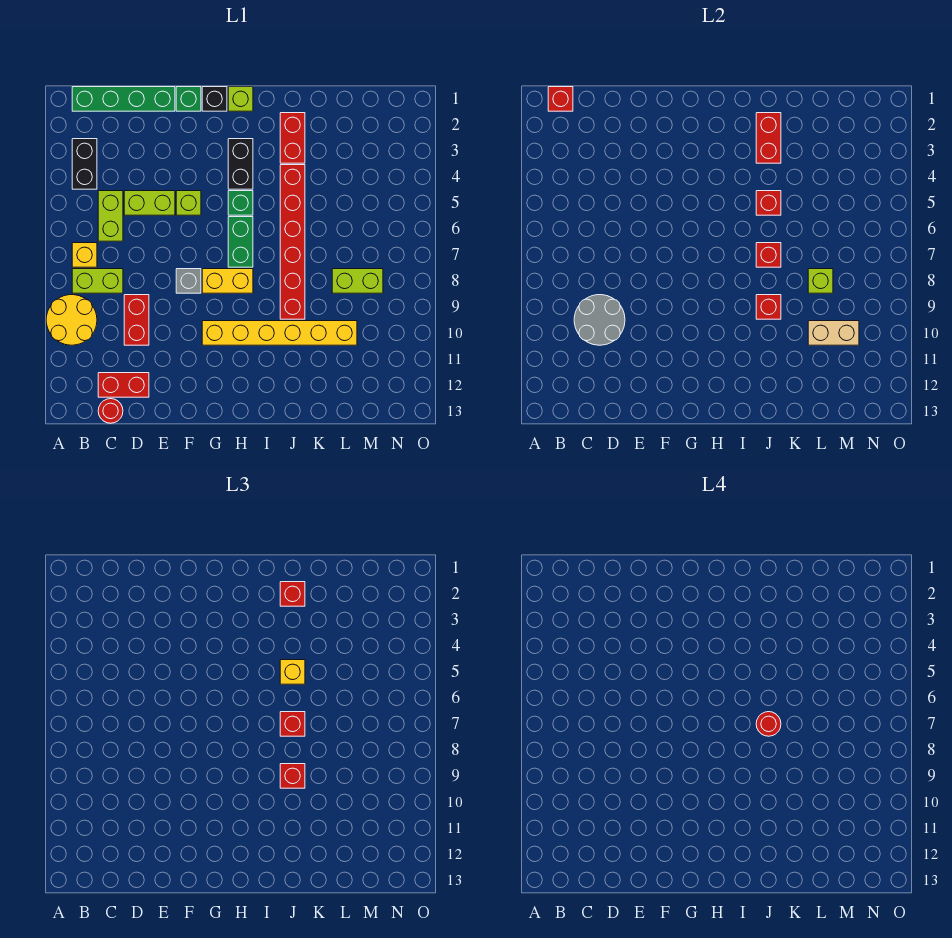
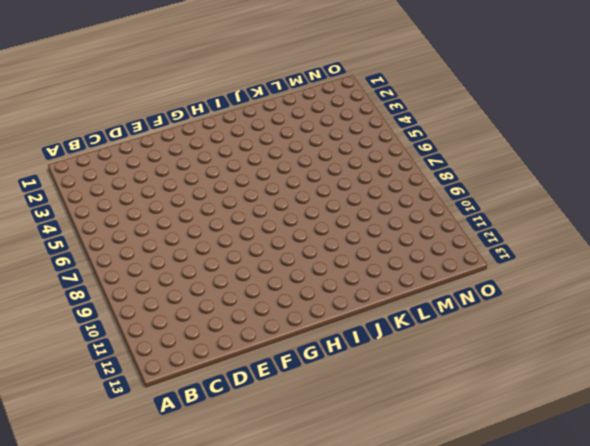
none -> yellow round brick A9:B10 level 1
none -> green brick B1:E1 level 1
none -> black brick B3:B4 level 1
none -> yellow brick B7 level 1

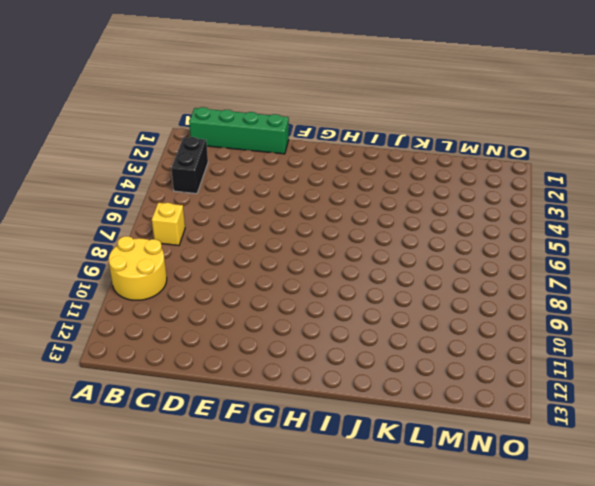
none -> lime brick B8:C8 level 1
none -> lime brick C5:C6 level 1
none -> red brick C12:D12 level 1
none -> red round brick C13 level 1

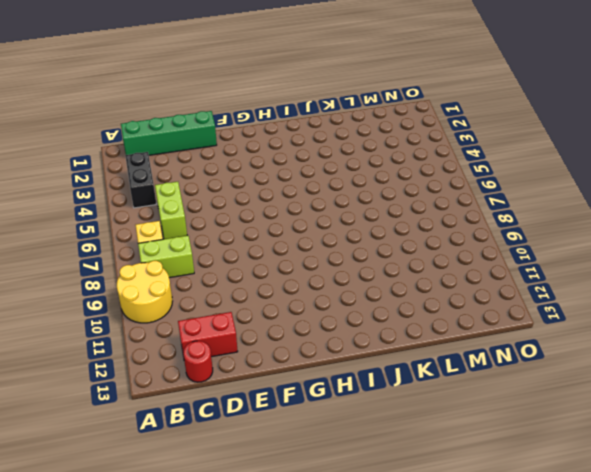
none -> lime brick D5:E5 level 1
none -> red brick D9:D10 level 1
none -> green brick F1 level 1
none -> lime brick F5 level 1

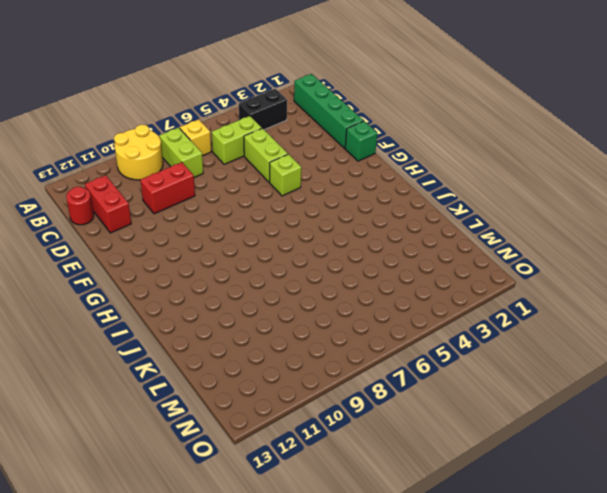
none -> grey brick F8 level 1
none -> black brick G1 level 1
none -> yellow brick G8:H8 level 1
none -> yellow brick G10:L10 level 1

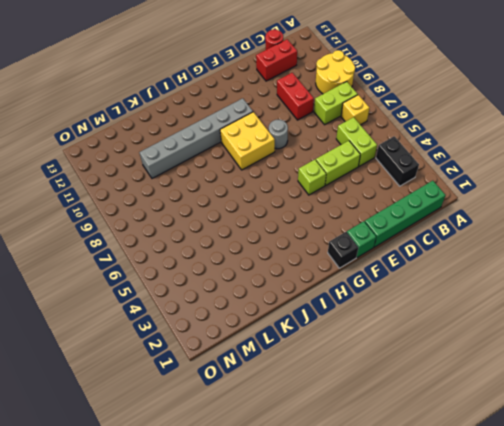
grey round brick F8 level 1 -> grey brick F8 level 1
yellow brick G8:H9 level 1 -> yellow brick G8:H8 level 1
grey brick G10:L10 level 1 -> yellow brick G10:L10 level 1
none -> lime brick H1 level 1
none -> black brick H3:H4 level 1
none -> green brick H5 level 1
none -> green brick H6:H7 level 1

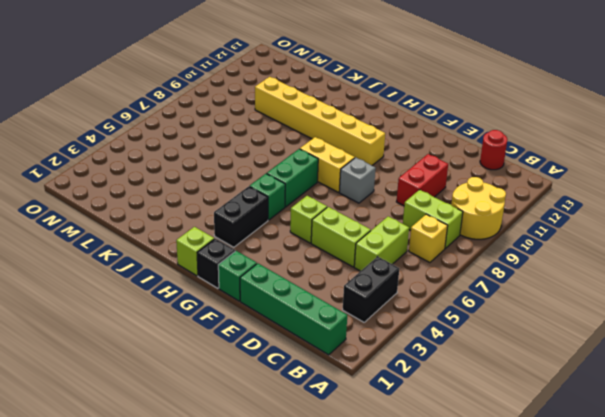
none -> red brick C12:D12 level 1
none -> red brick J2:J3 level 1
none -> red brick J4:J9 level 1
none -> lime brick L8:M8 level 1

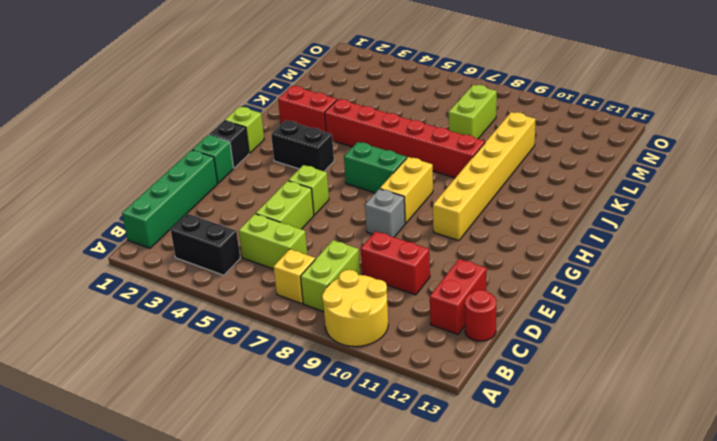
none -> green brick H5 level 1
none -> red brick B1 level 2
none -> grey round brick C9:D10 level 2
none -> red brick J2:J3 level 2

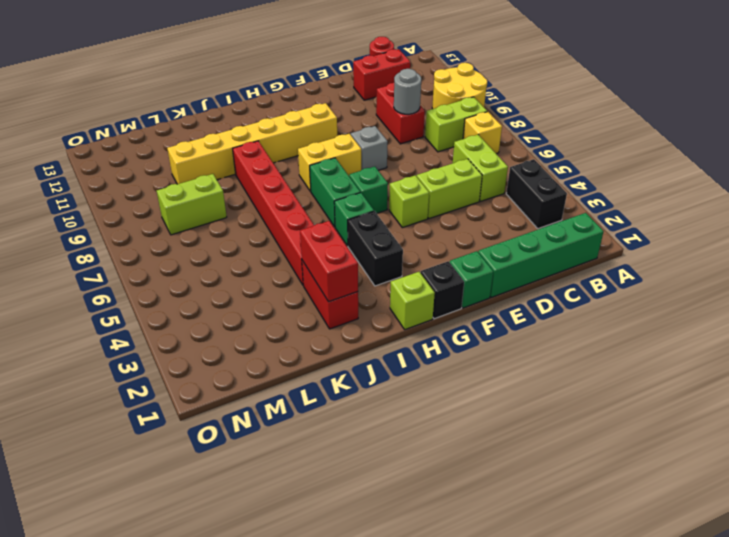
grey round brick D9 level 2 -> grey round brick C9:D10 level 2
green brick G6 level 1 -> none
none -> red brick B1 level 2
none -> red brick J5 level 2
none -> red brick J7 level 2
none -> red brick J9 level 2

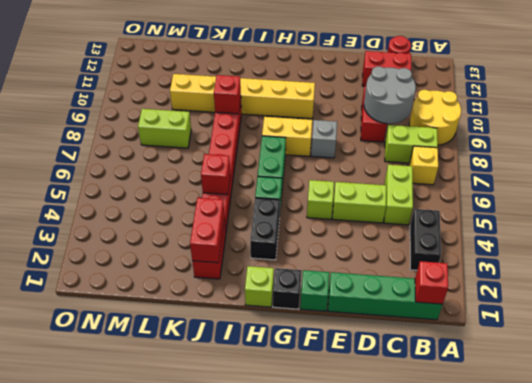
none -> red brick J7 level 2
none -> lime brick L8 level 2
none -> tan brick L10:M10 level 2
none -> red brick J2 level 3

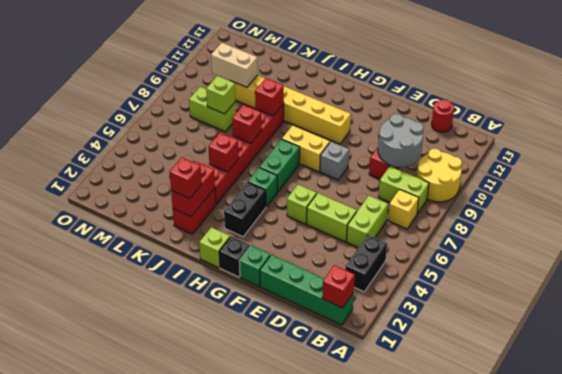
none -> red brick C12:D12 level 1
none -> yellow brick J5 level 3
none -> red brick J7 level 3
none -> red brick J9 level 3

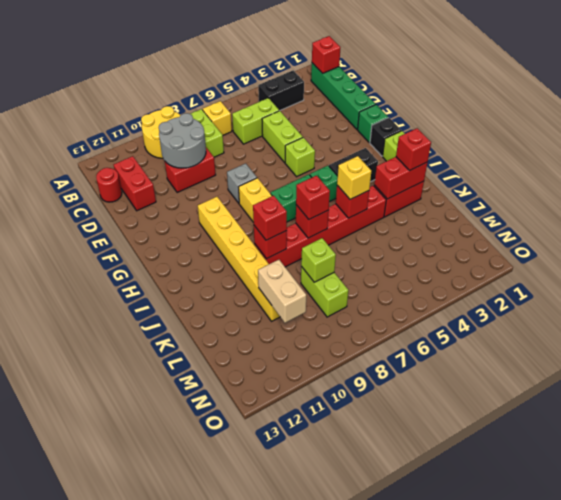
none -> red round brick J7 level 4

